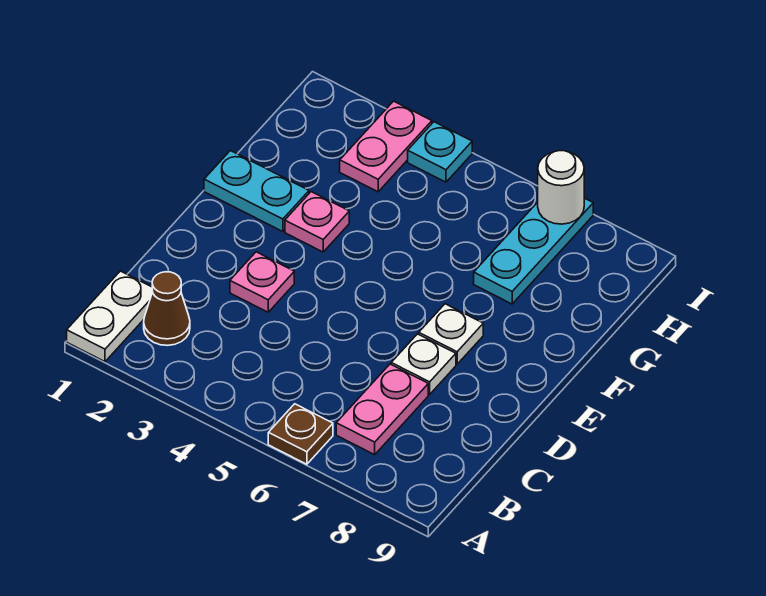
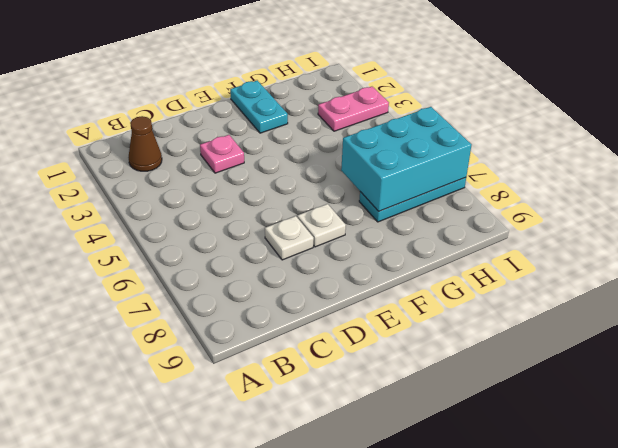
cyan brick G6:I7 level 2 -> white round brick I7 level 2
none -> white plate A1:B1 level 1
none -> brown plate A6 level 1
none -> pink plate B7:C7 level 1

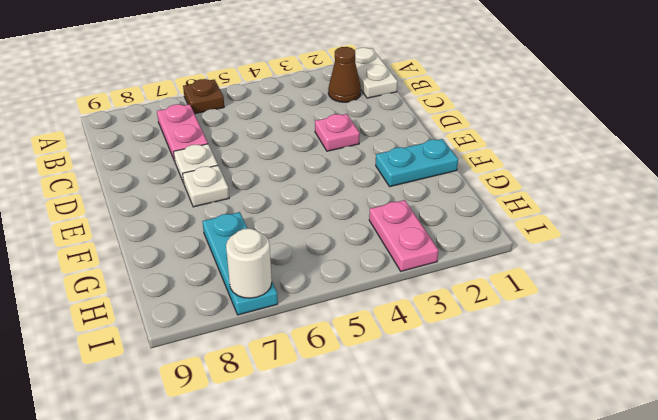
none -> pink plate F3 level 1
none -> cyan plate I4 level 1

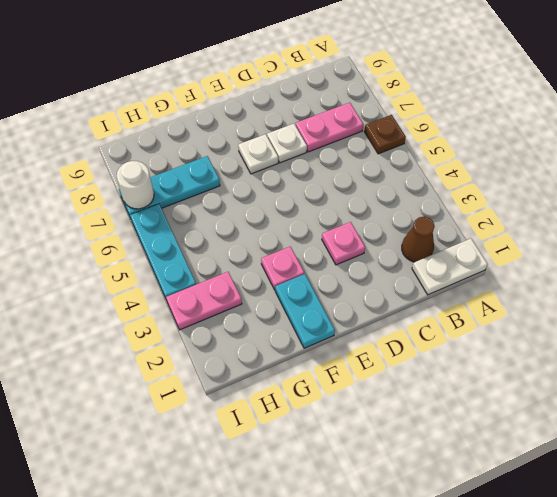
cyan plate I4:I6 level 1 -> cyan plate I4 level 1

